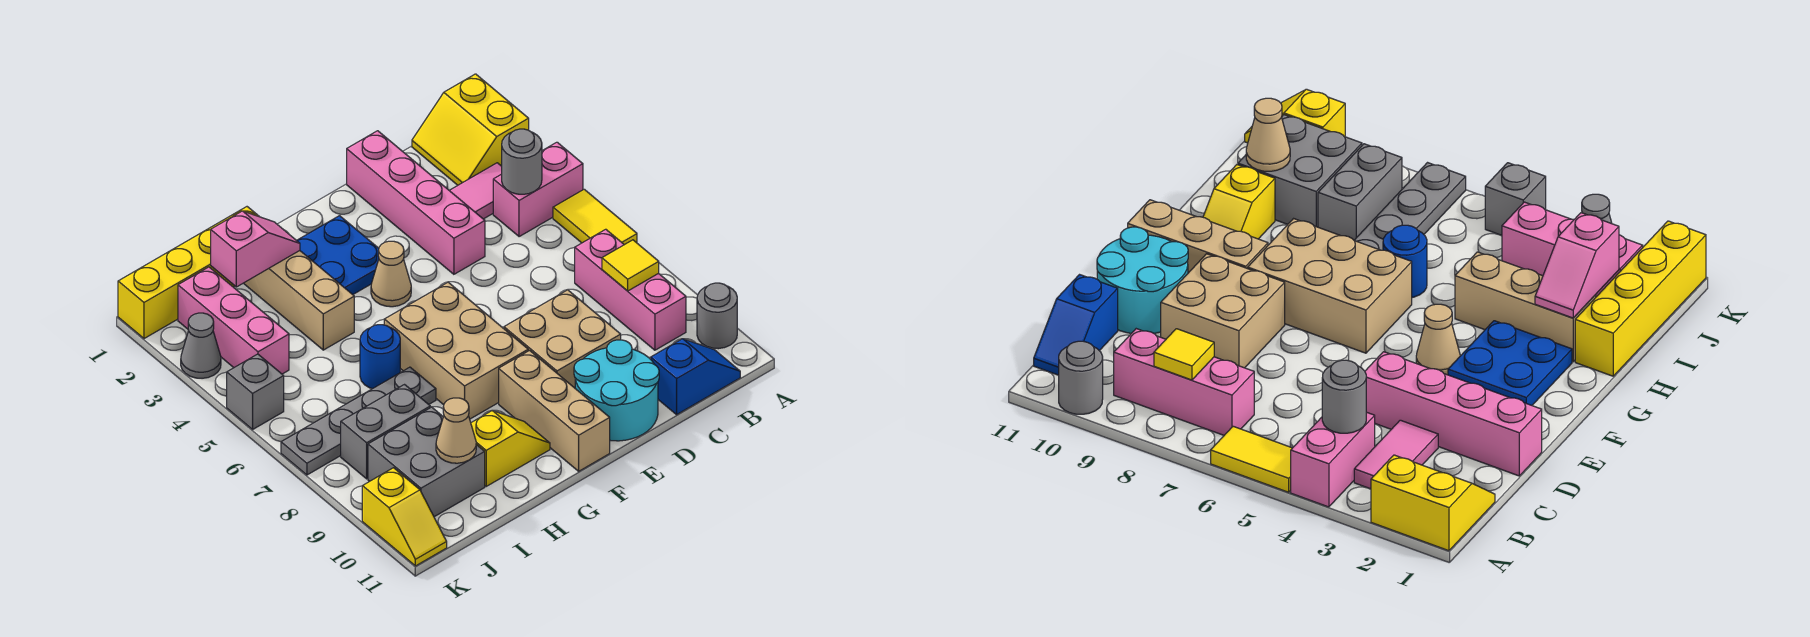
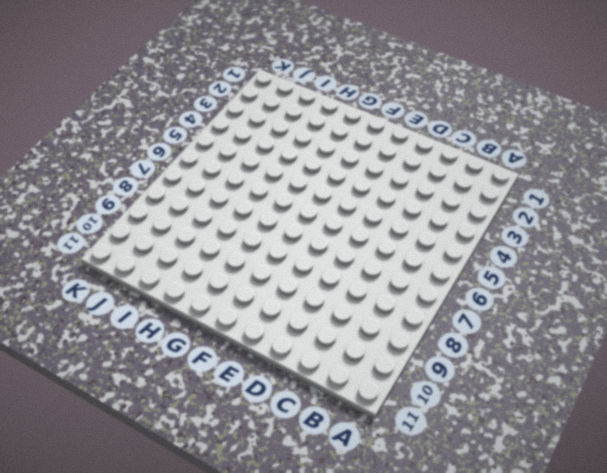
none -> yellow slope A1:B2 level 1 top A
none -> pink brick A4:B4 level 1
none -> yellow tile A5:A6 level 1

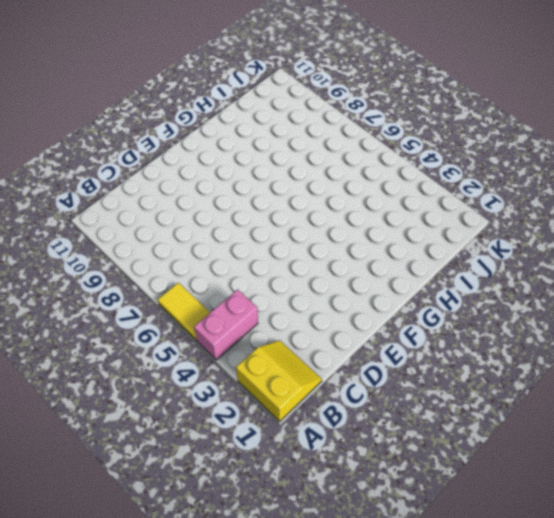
none -> grey round brick A10 level 1
none -> pink tile B3:C3 level 1
none -> pink brick B7:B9 level 1

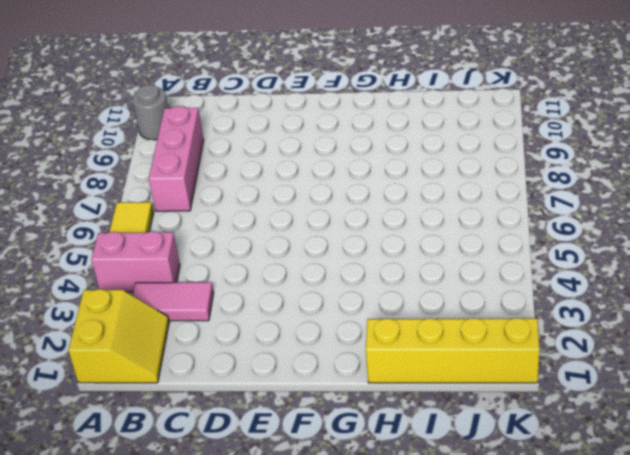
none -> blue slope B11:C11 level 1 top C
none -> pink brick D1:D4 level 1
none -> tan brick D8:E9 level 1

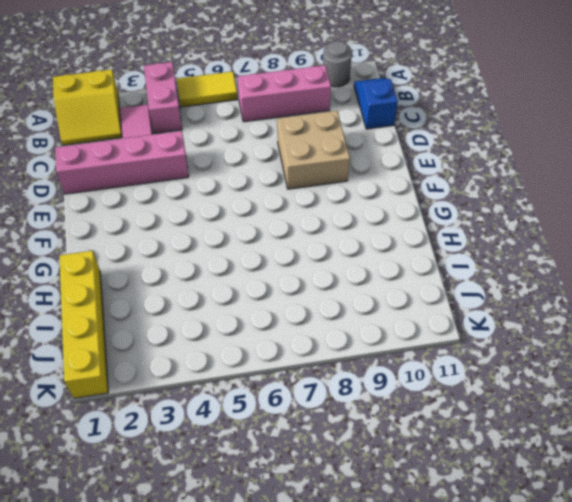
none -> cyan round brick D10:E11 level 1
none -> blue plate F2:G3 level 1
none -> tan cone F4 level 1

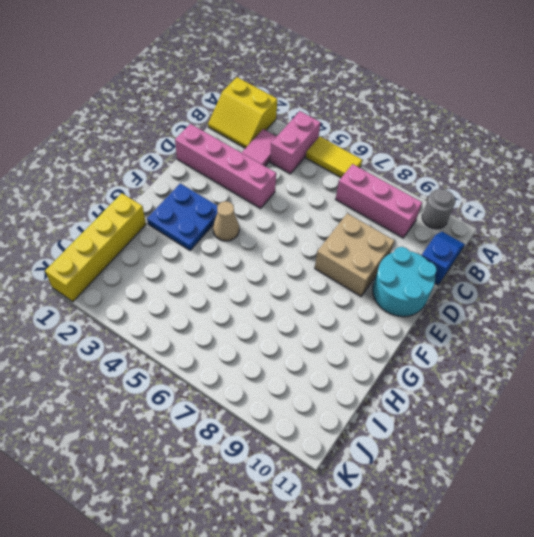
none -> tan brick F6:G8 level 1
none -> tan brick F9:F11 level 1
none -> yellow slope G10:H10 level 1 top H

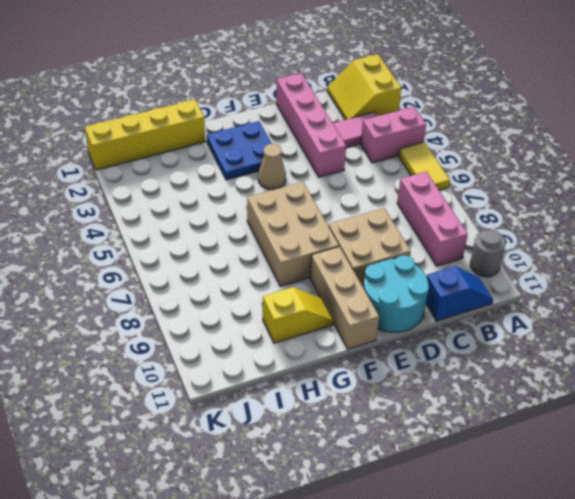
none -> tan brick H2:H4 level 1
none -> blue round brick H6 level 1
none -> grey plate H7:K7 level 1

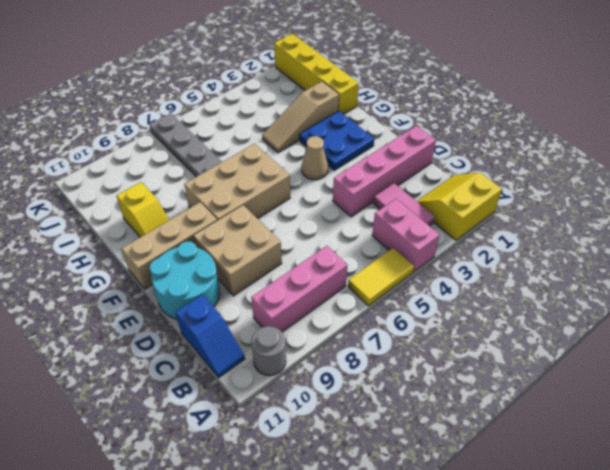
tan slope H2:H4 level 1 top 2 -> tan brick H2:H4 level 1
none -> blue round brick H6 level 1
none -> grey brick I8:J8 level 1
none -> grey brick I9:J10 level 1

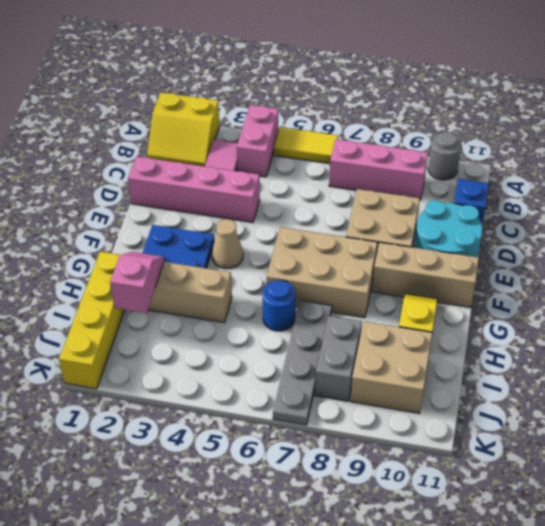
tan brick I9:J10 level 1 -> grey brick I9:J10 level 1
none -> pink brick J2:J4 level 1
none -> grey cone K3 level 1
none -> grey brick K5 level 1

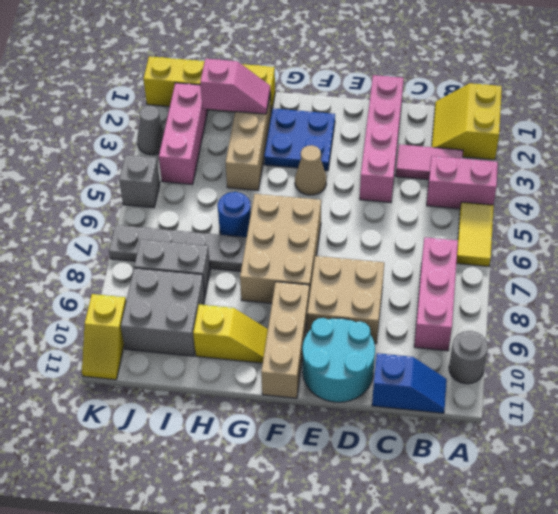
none -> grey round brick B4 level 2
none -> yellow tile B8 level 2
none -> tan cone I10 level 2

